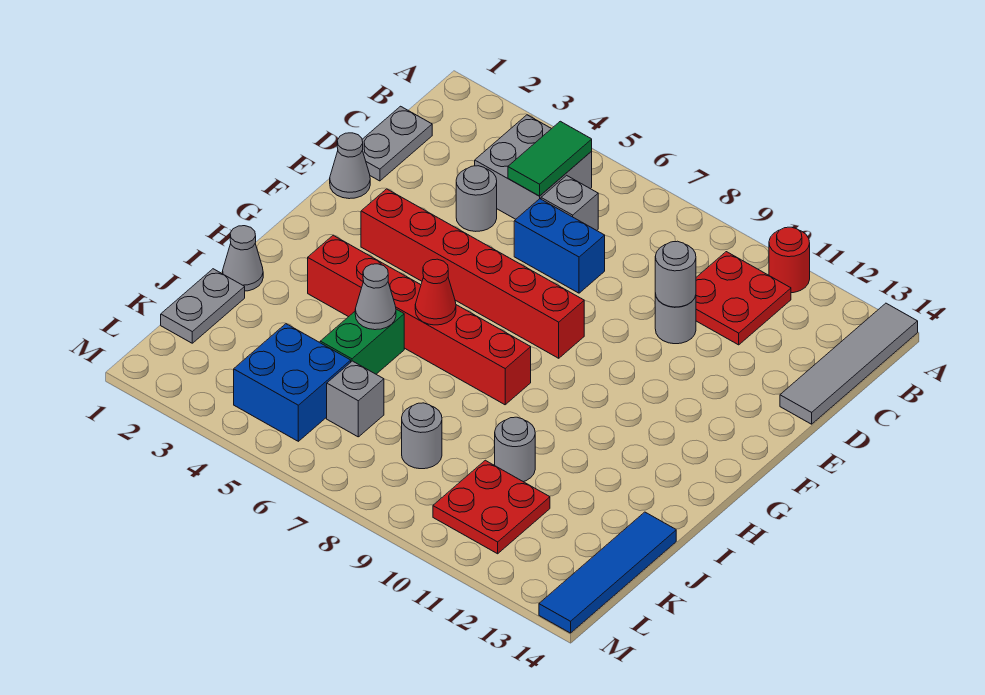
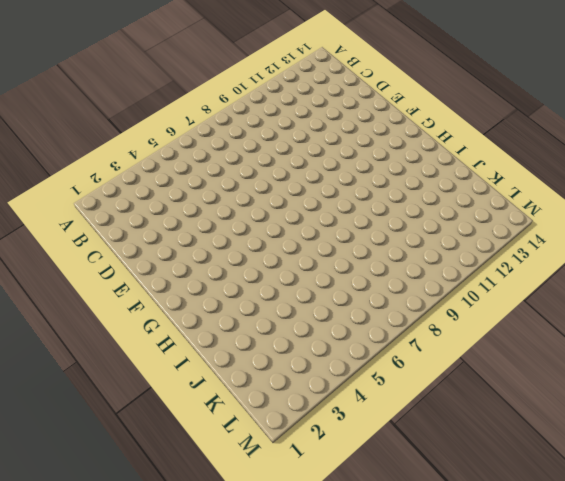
none -> red round brick A11 level 1
none -> grey tile A14:D14 level 1
none -> grey brick B4:C5 level 1

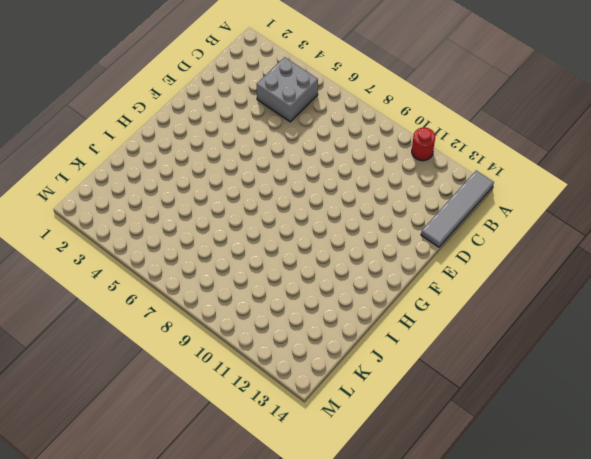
none -> red plate B10:C11 level 1
none -> grey plate C1:D1 level 1
none -> grey brick C6 level 1

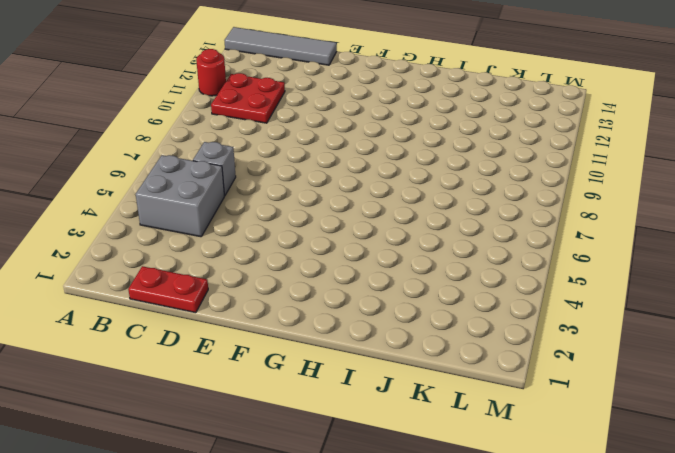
red plate C1:D1 level 1 -> grey plate C1:D1 level 1
none -> grey round brick D4 level 1
none -> blue brick D6:D7 level 1
none -> grey round brick D10 level 1

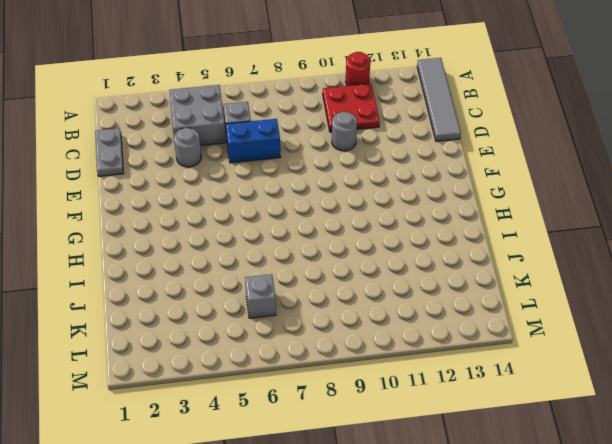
none -> grey cone E1 level 1
none -> red brick F3:F8 level 1
none -> red brick H3:H8 level 1

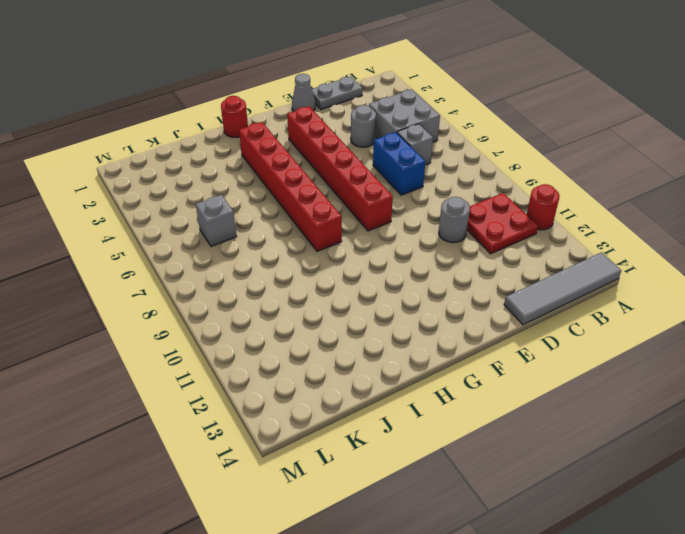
red round brick H1 level 1 -> none
none -> grey cone I1 level 1
none -> green brick I5:J5 level 1
none -> grey plate J1:K1 level 1

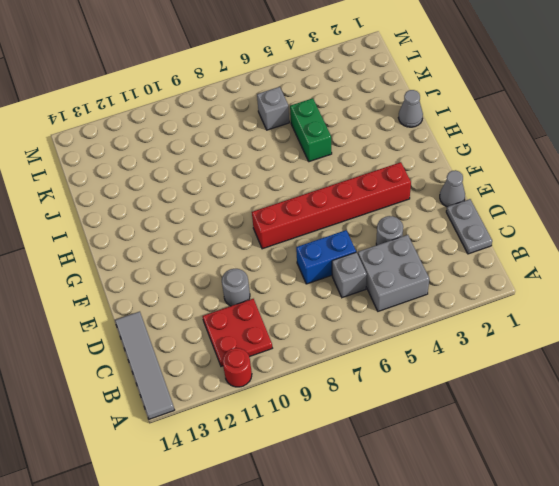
none -> red brick H3:H8 level 1
none -> grey plate J1:K1 level 1
none -> grey round brick J10 level 1

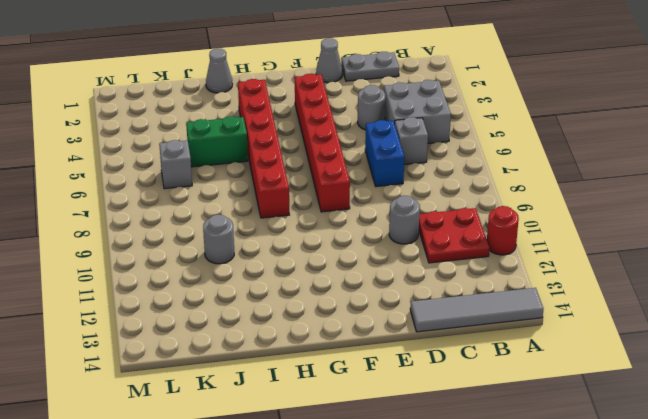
none -> grey plate J1:K1 level 1
none -> blue tile J14:M14 level 1
none -> blue brick K4:L5 level 1

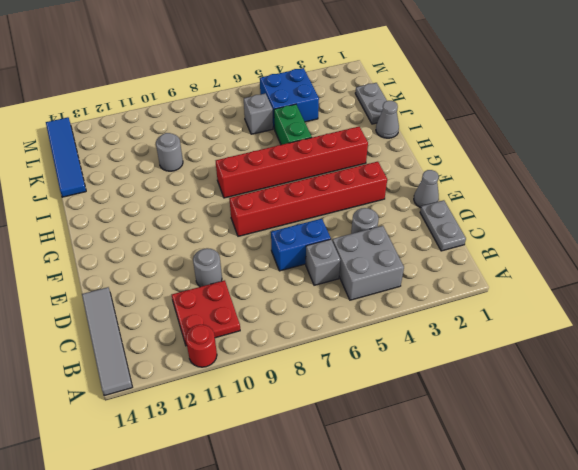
none -> grey round brick K8 level 1
none -> red plate K10:L11 level 1
none -> green tile B5:C5 level 2

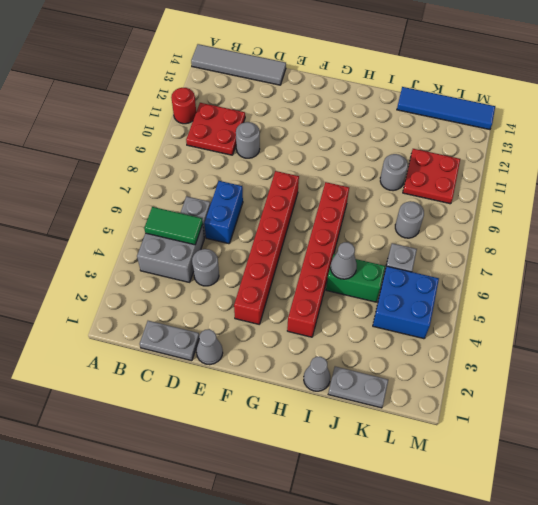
none -> grey round brick D10 level 2
none -> red cone H6 level 2

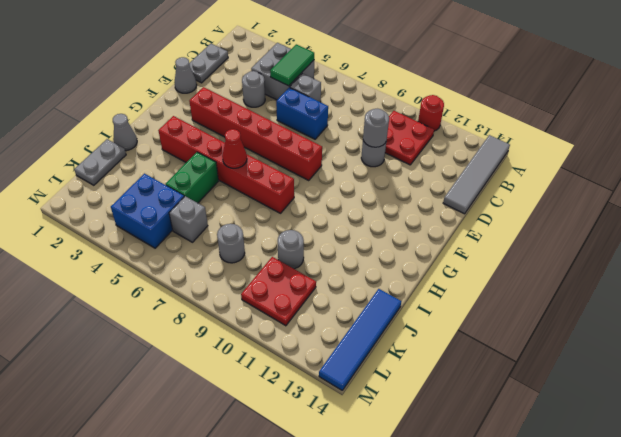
none -> grey cone I5 level 2

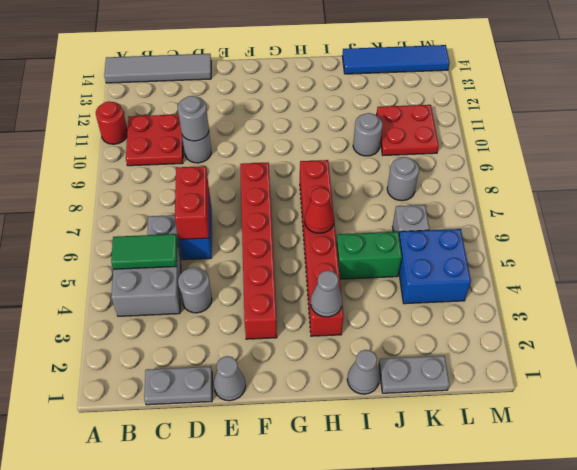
red brick D6:D7 level 2 -> none
grey cone H3 level 2 -> grey cone I5 level 2

